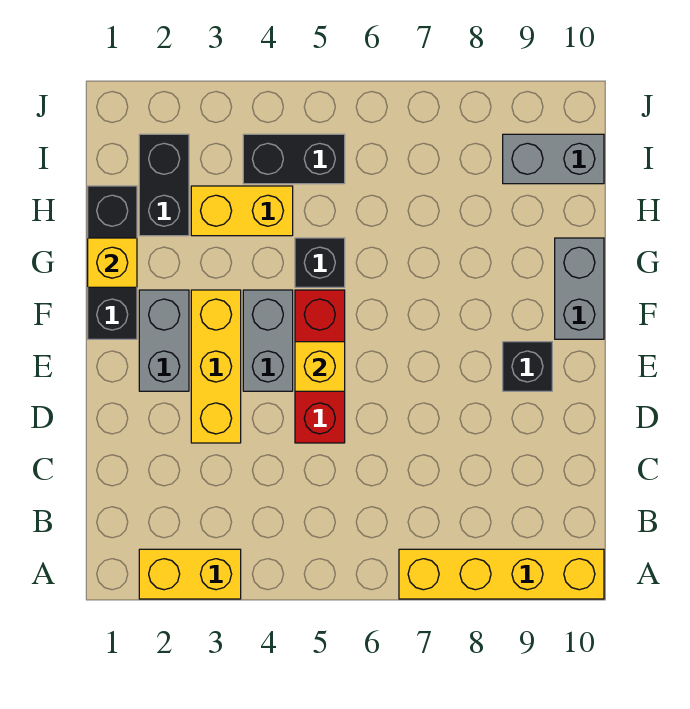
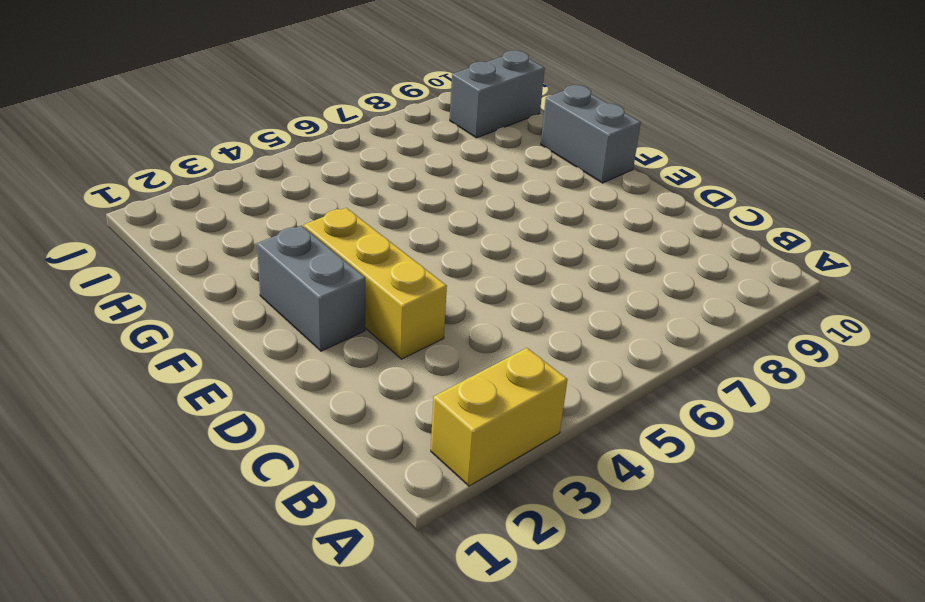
none -> yellow brick A7:A10 level 1
none -> red brick D5:F5 level 1
none -> grey brick E4:F4 level 1

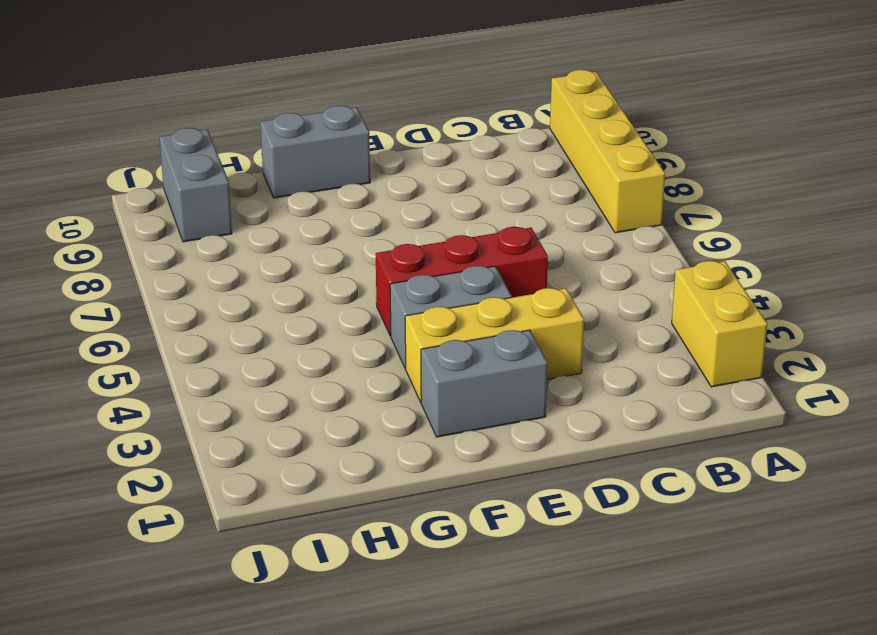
none -> black brick E9 level 1
none -> black brick F1:H1 level 1
none -> black brick G5 level 1

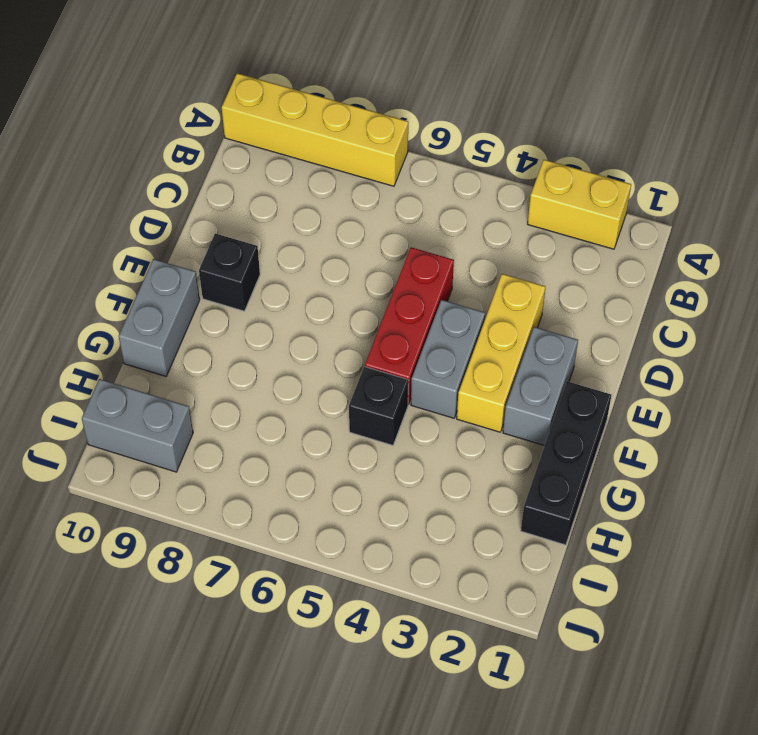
none -> black brick H2:I2 level 1
none -> yellow brick H3:H4 level 1
none -> black brick I4:I5 level 1

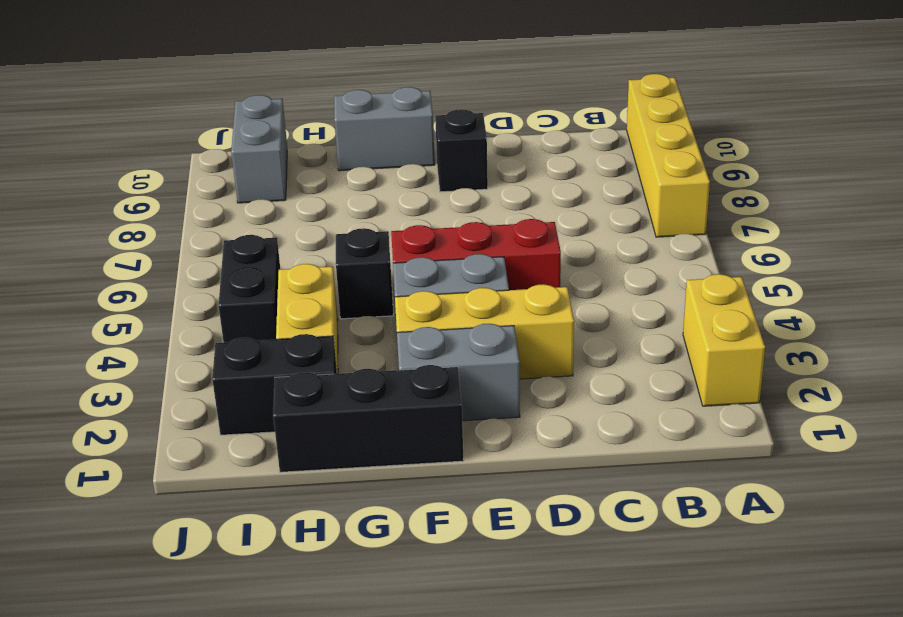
none -> yellow brick E5 level 2
none -> yellow brick G1 level 2

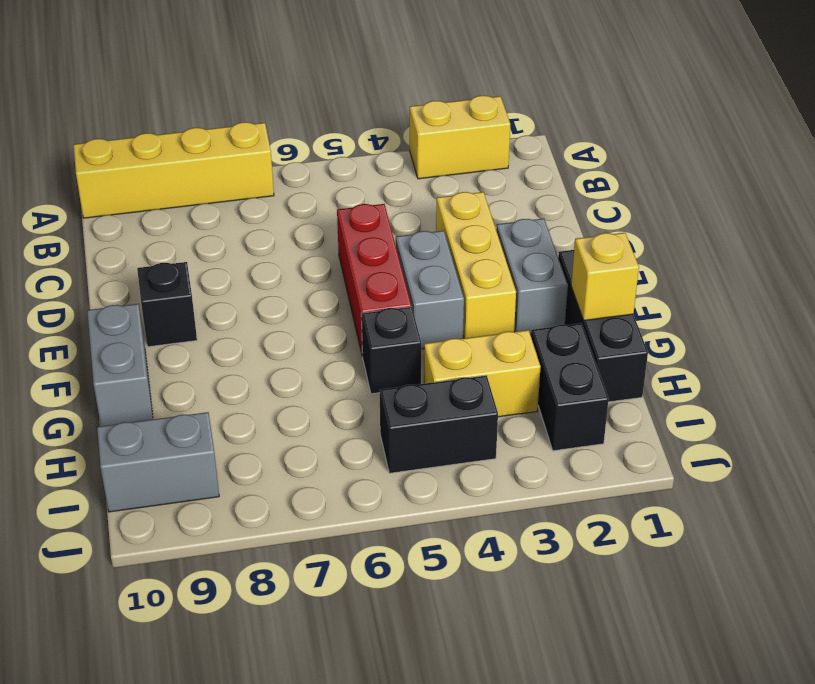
none -> yellow brick E5 level 2

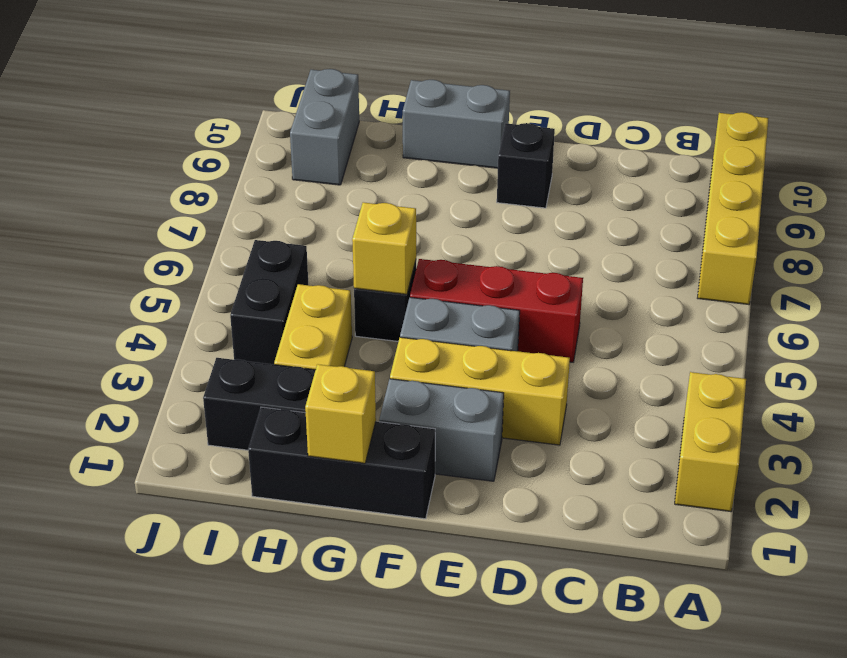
yellow brick G5 level 2 -> yellow brick E5 level 2

